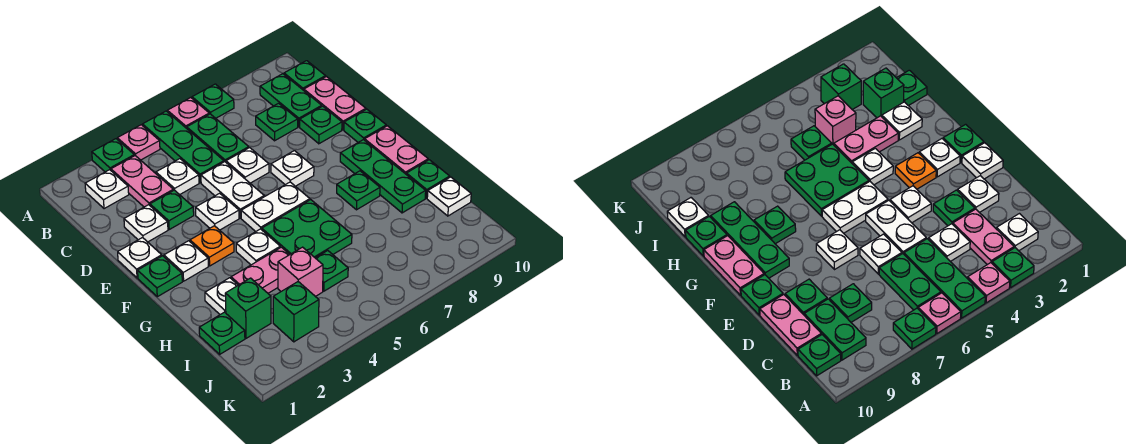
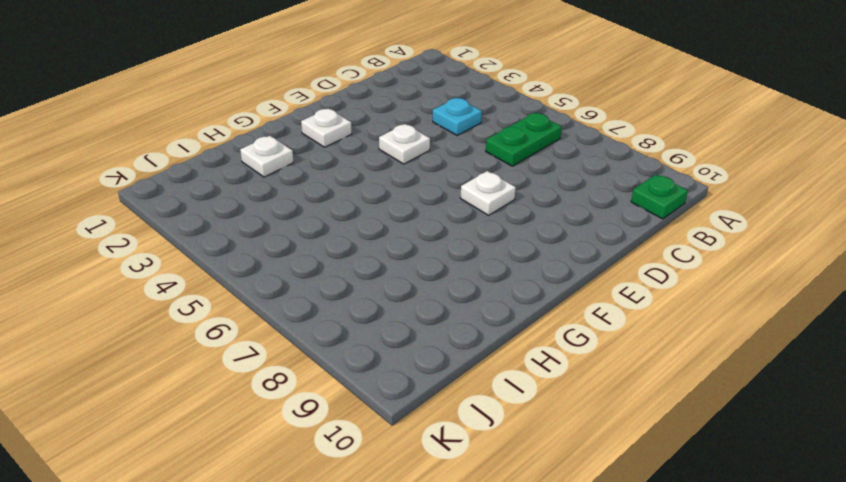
cyan plate C4 level 1 -> white plate C4 level 1
none -> green plate A3 level 1
none -> pink plate A4 level 1
none -> green plate A5:C5 level 1
none -> pink plate A6 level 1

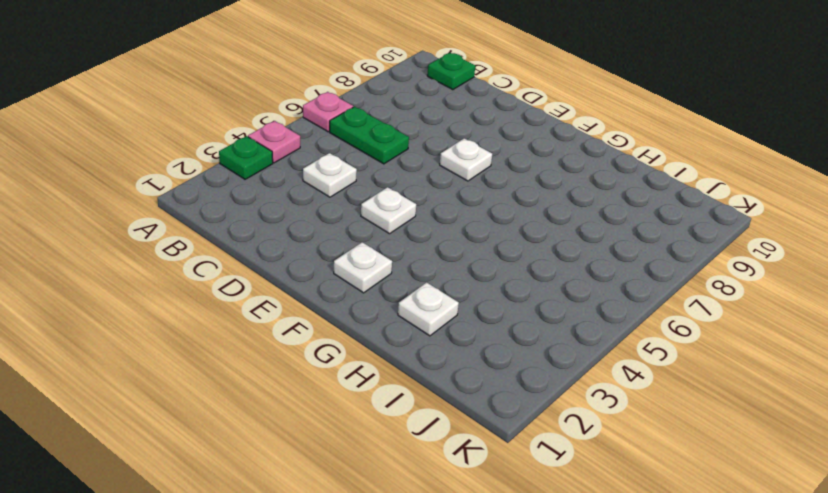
none -> green plate A5:C5 level 1
none -> green plate A7 level 1
none -> white plate B2 level 1
none -> pink plate B3:C3 level 1

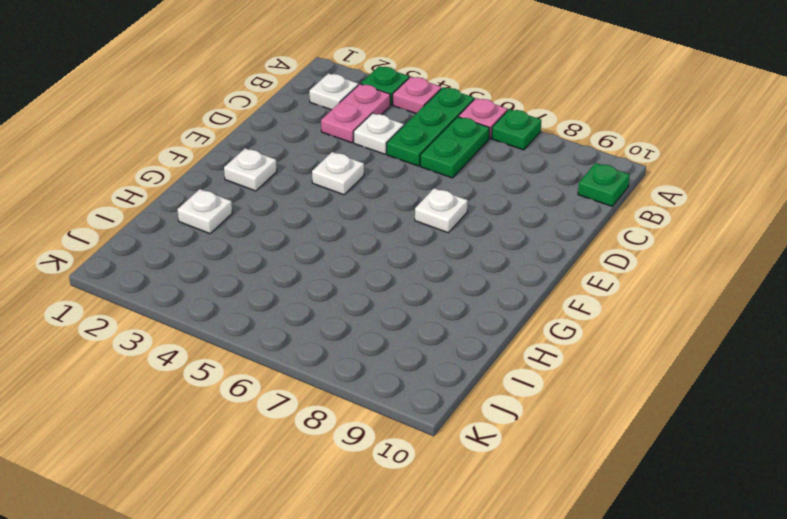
none -> green plate B9:C9 level 1
none -> green plate C8 level 1
none -> pink plate C10:D10 level 1
none -> white plate D2 level 1

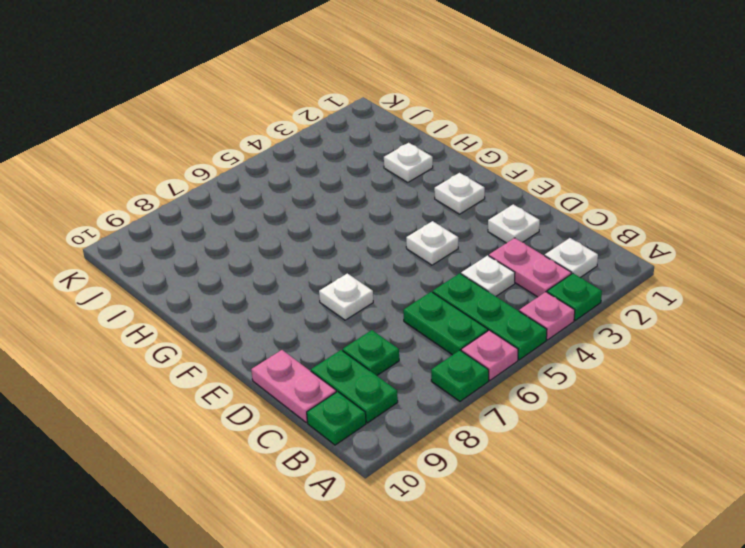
none -> green plate D3 level 1
none -> white plate D5:E5 level 1
none -> white plate D6 level 1
none -> green plate D9 level 1

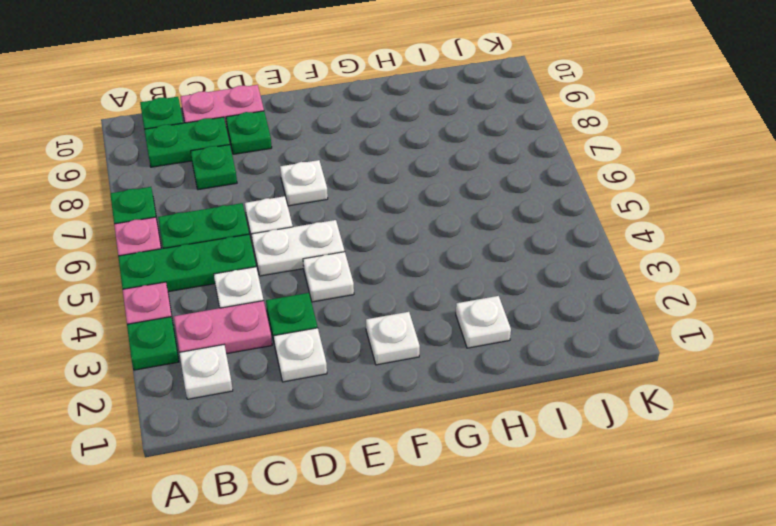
none -> white plate E1 level 1
none -> green plate E10 level 1
none -> green plate F1 level 1
none -> orange plate F3 level 1

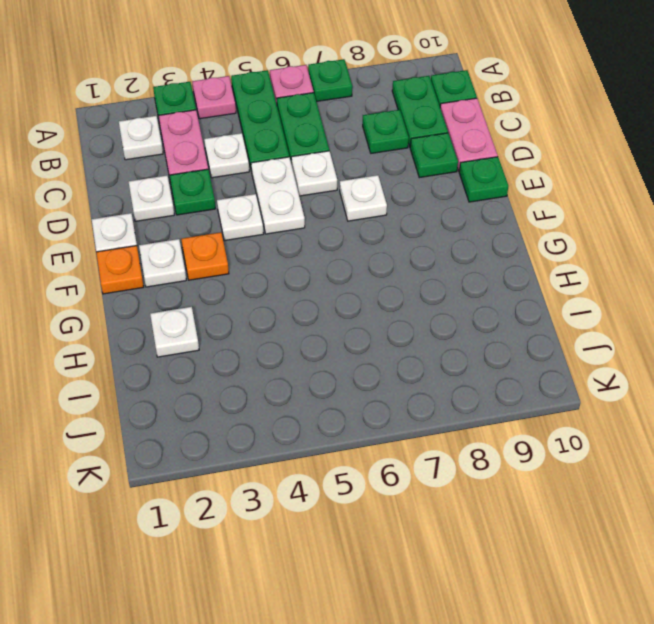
orange plate F1 level 1 -> green plate F1 level 1
none -> white plate F5:F6 level 1
none -> green plate F9:H9 level 1
none -> pink plate F10:G10 level 1
none -> white plate G4 level 1

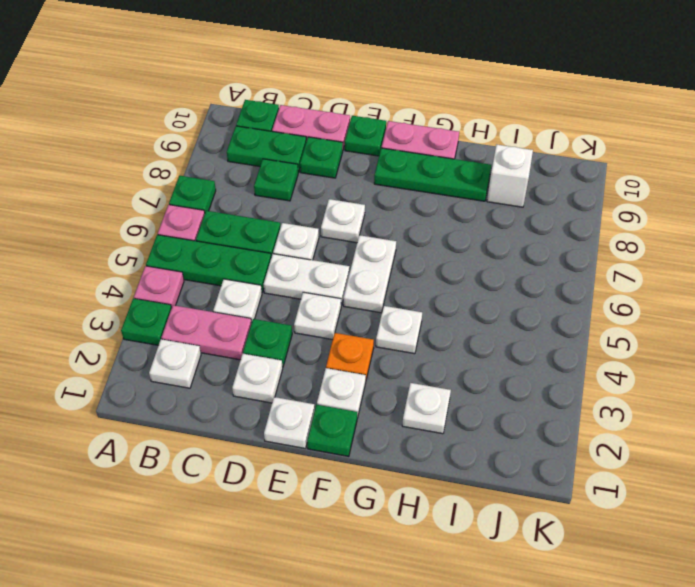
white brick I9 level 1 -> none
none -> green plate G5:H6 level 1
none -> green plate G8 level 1
none -> pink plate H3:H4 level 1
none -> green plate H10 level 1

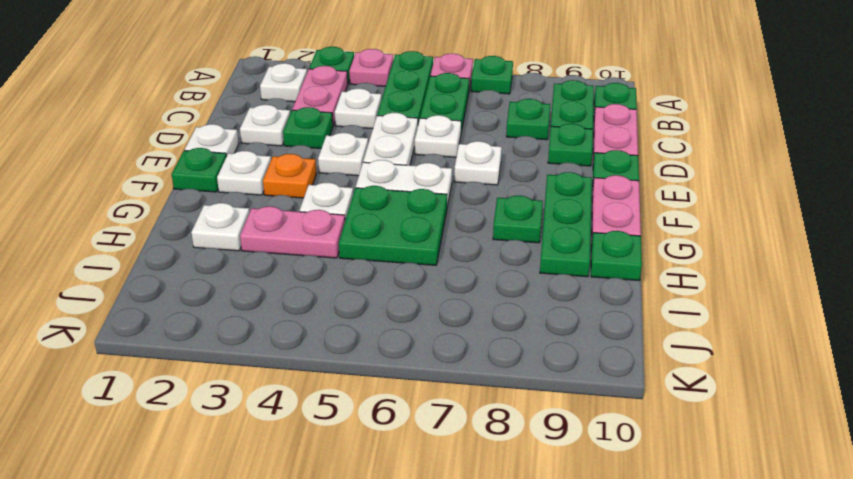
none -> green plate I1 level 1
none -> green brick I2 level 1
none -> pink brick I4 level 1
none -> green plate I5 level 1

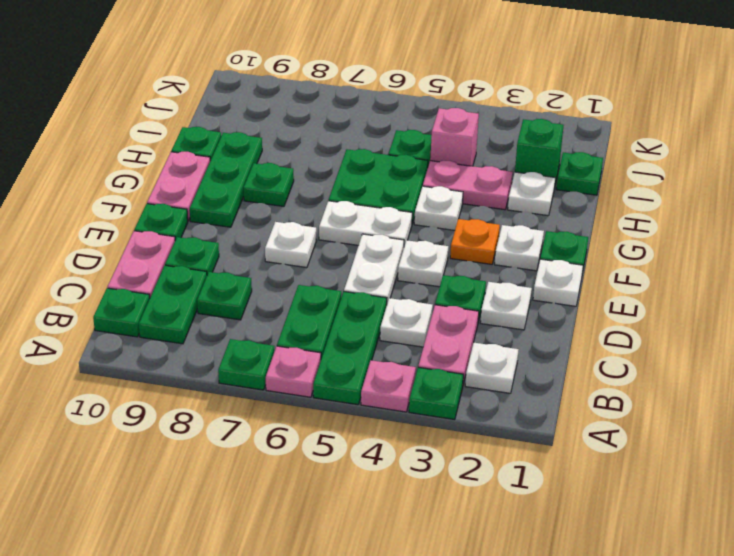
none -> white plate D6 level 1
none -> white plate I10 level 1
none -> green brick J3 level 1

